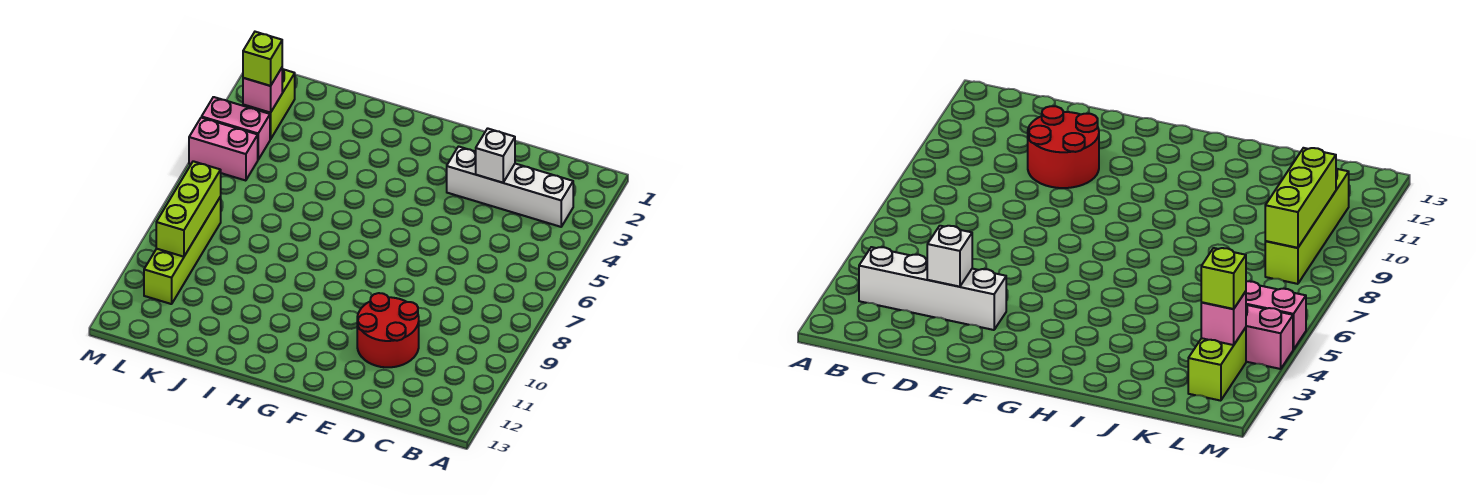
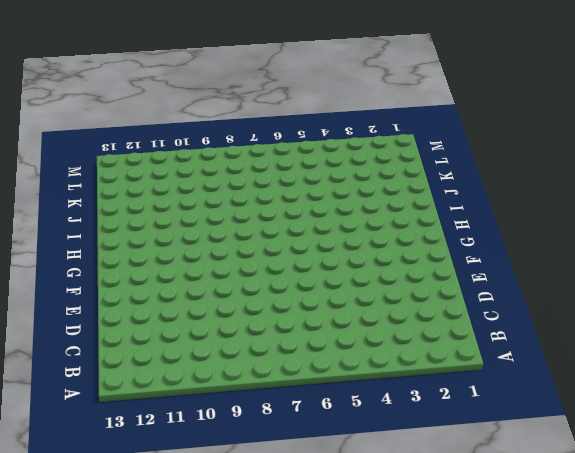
none -> white brick B3:E3 level 1
none -> red round brick D10:E11 level 1

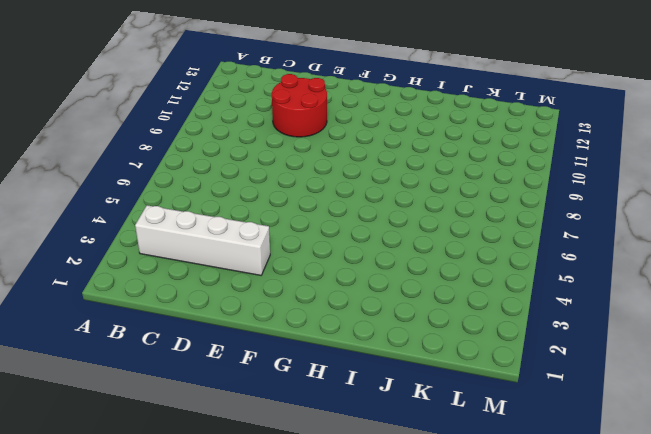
none -> lime brick L2:L3 level 1
none -> pink brick L4:M4 level 1

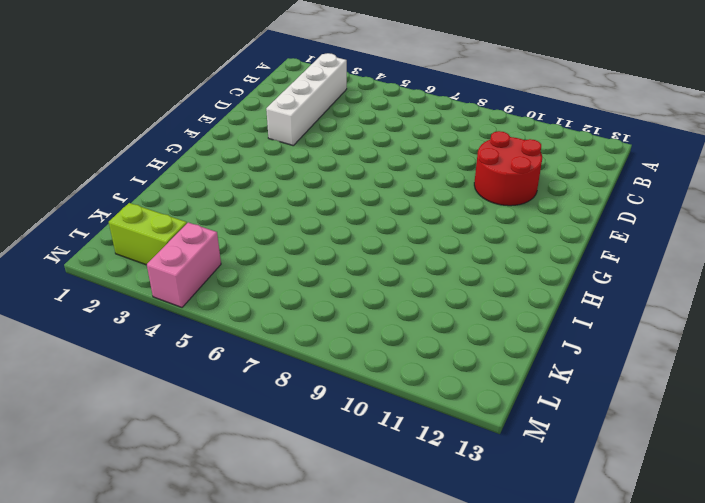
none -> pink brick L5:M5 level 1
none -> lime brick L8:L11 level 1

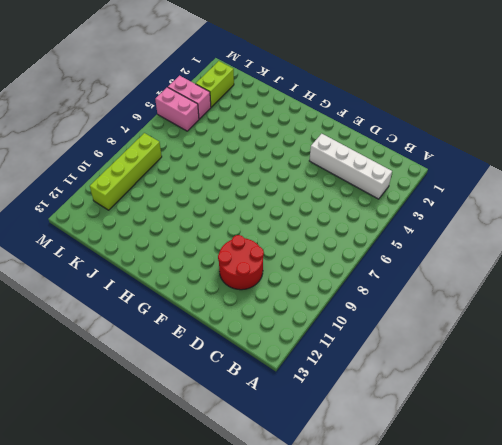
none -> white brick D3 level 2
none -> pink brick L3 level 2

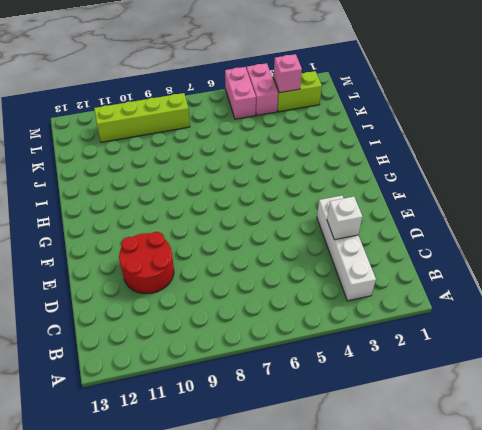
none -> lime brick L8:L10 level 2
none -> lime brick L3 level 3

